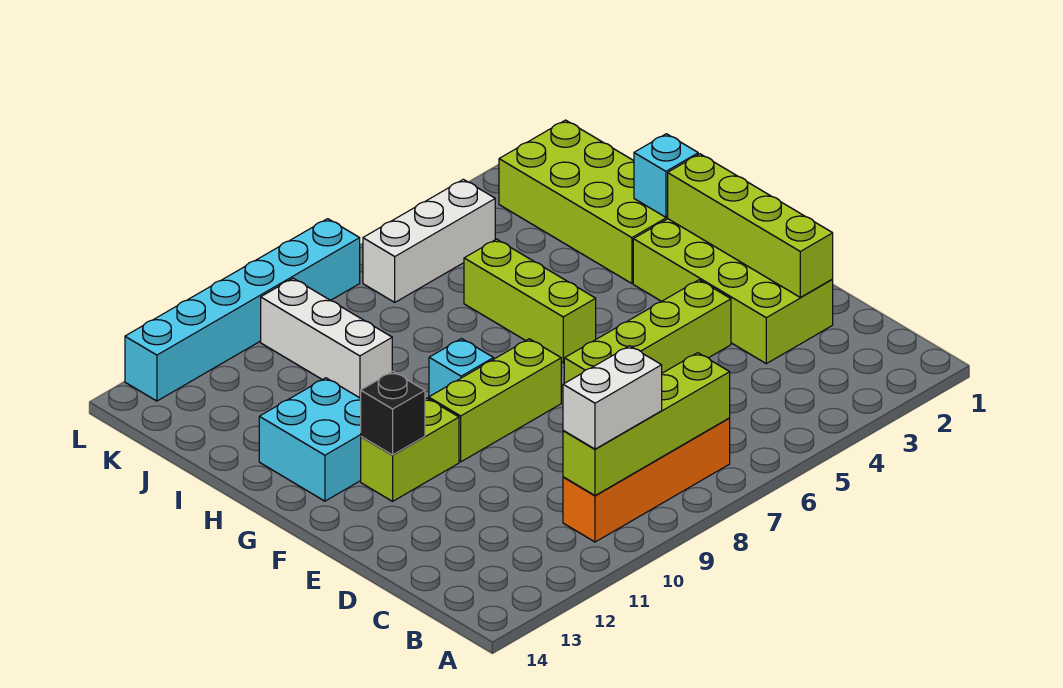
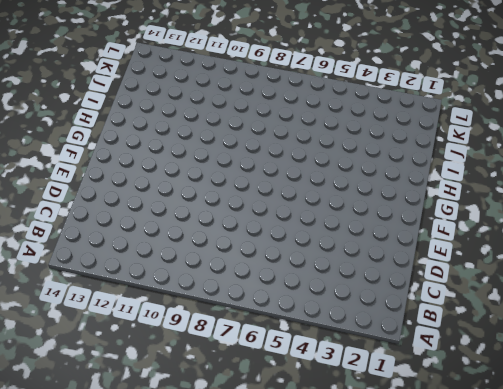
none -> orange brick B7:B10 level 1
none -> lime brick D2:G3 level 1
none -> lime brick E4:E7 level 1

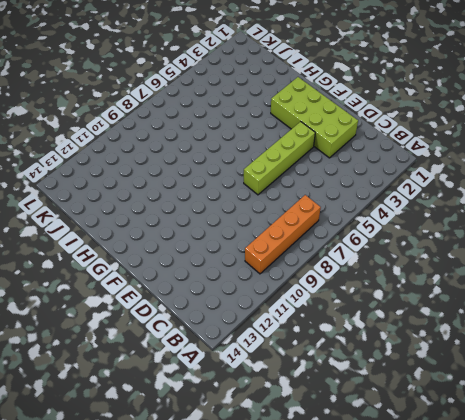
none -> lime brick F8:F10 level 1
none -> lime brick F11:F12 level 1
none -> lime brick G6:I6 level 1

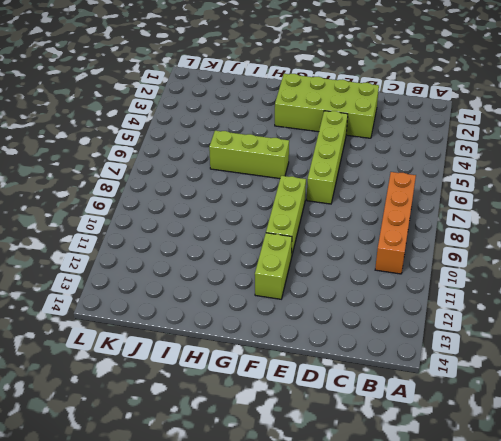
none -> cyan brick G9 level 1
none -> cyan brick G12:H13 level 1
none -> lime brick H2:K3 level 1

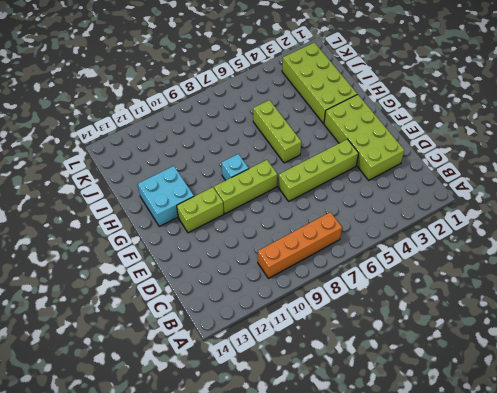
none -> white brick I10:K10 level 1
none -> white brick K5:K7 level 1
none -> cyan brick L8:L13 level 1

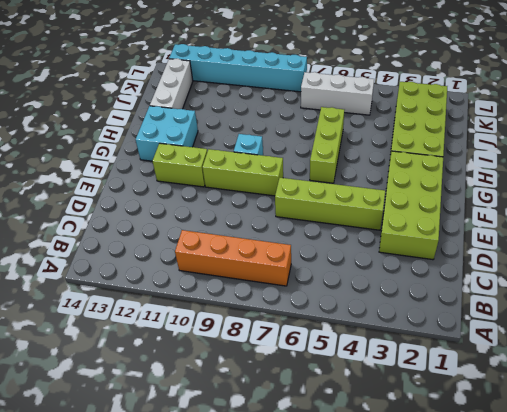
white brick I13:K13 level 1 -> white brick I10:K10 level 1
none -> lime brick B7:B10 level 2
none -> lime brick D2:G2 level 2
none -> black brick F12 level 2

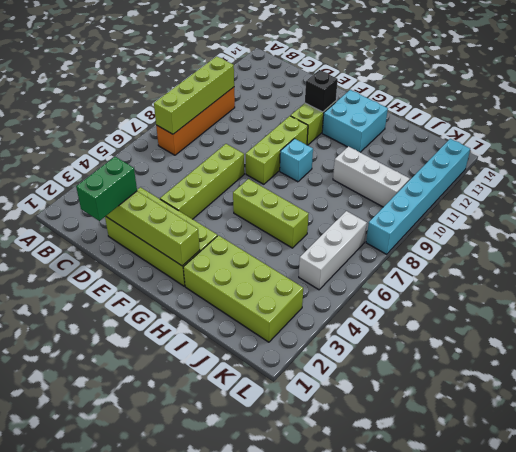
green brick D1:D2 level 3 -> none
none -> cyan brick H2 level 2
none -> white brick B9:B10 level 3

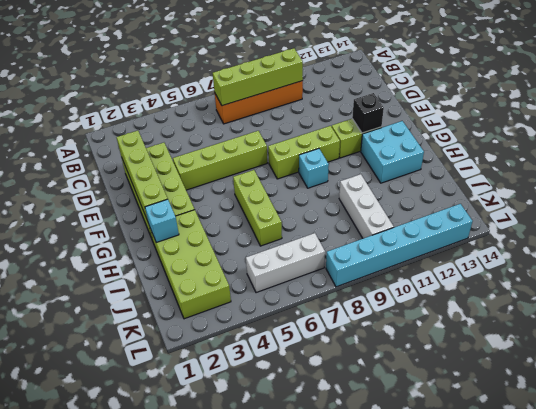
none -> white brick B9:B10 level 3

